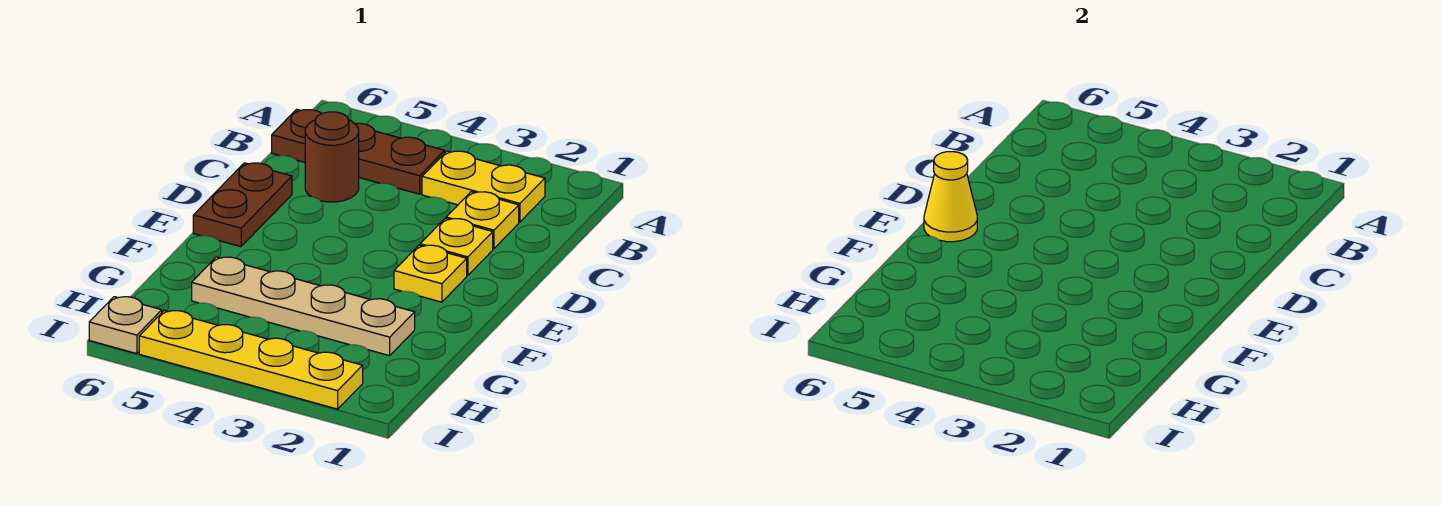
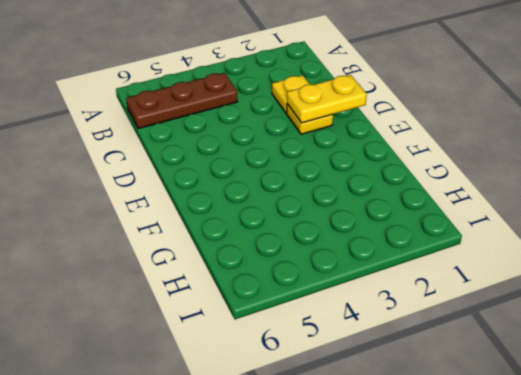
yellow plate D1:D2 level 2 -> yellow plate B2:B3 level 1
none -> brown round brick C5 level 1
none -> brown plate D6:E6 level 1

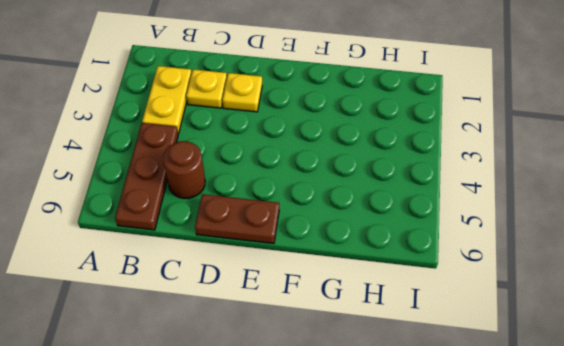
none -> yellow plate E2 level 1
none -> tan plate G2:G5 level 1

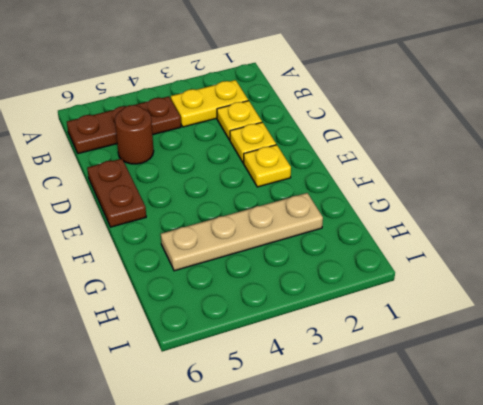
none -> yellow plate I2:I5 level 1
none -> tan plate I6 level 1

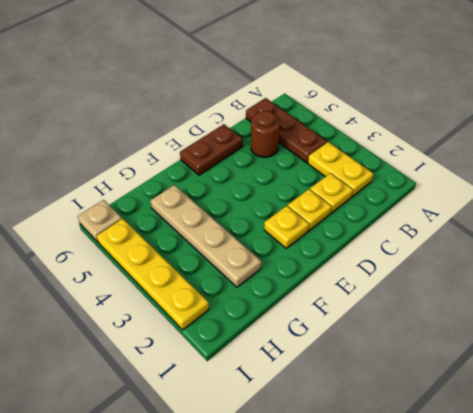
none -> yellow cone E6 level 2

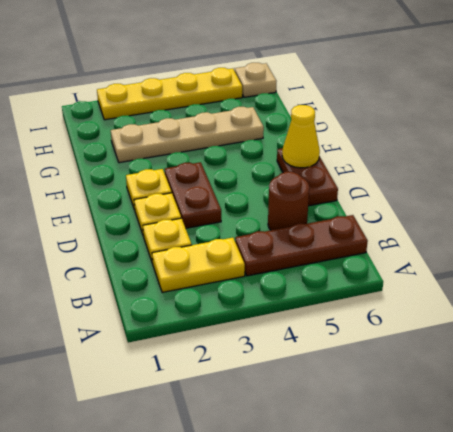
brown plate D3:E3 level 1 -> none

